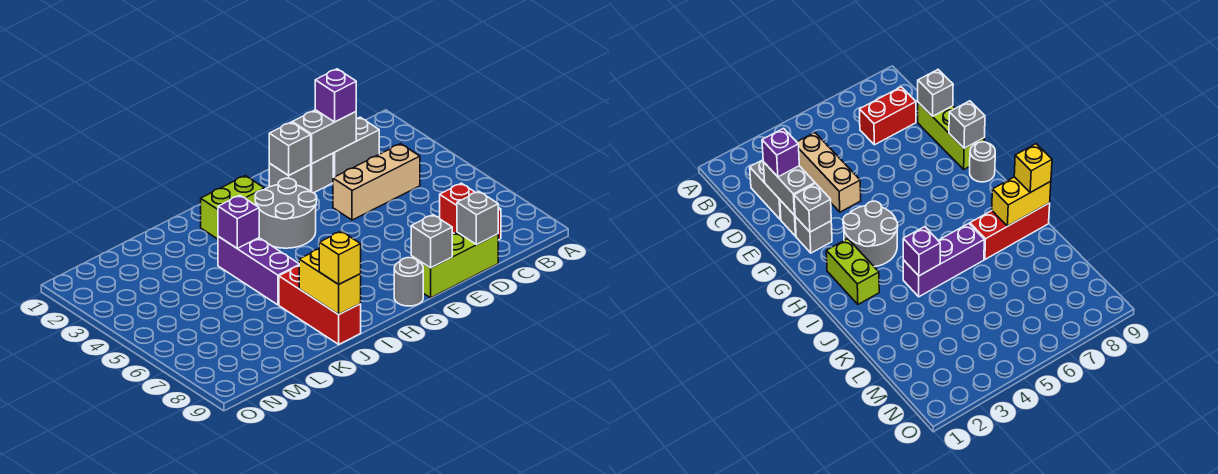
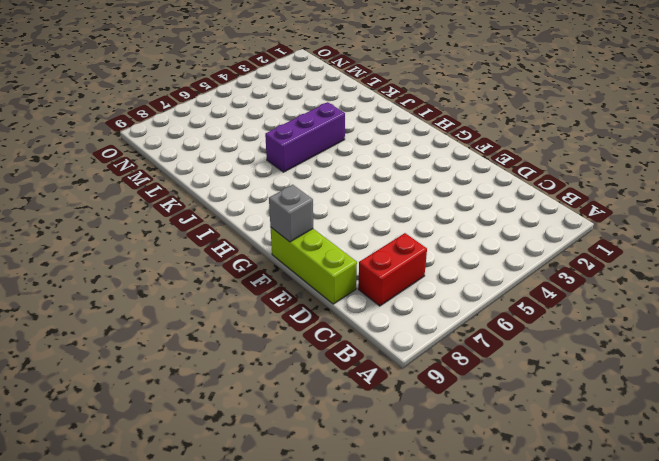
none -> grey brick C2:D2 level 1
none -> tan brick C4:E4 level 1
none -> grey brick E2 level 1

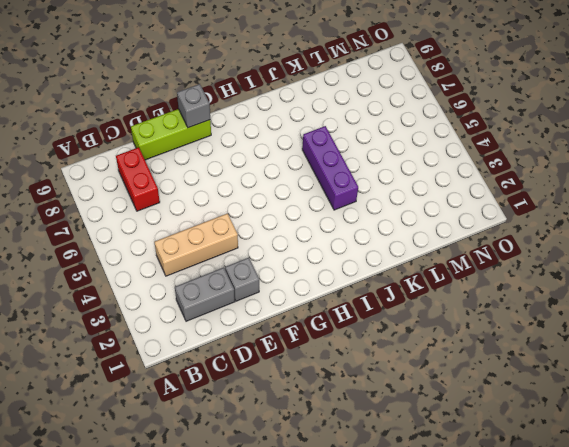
none -> grey brick F2 level 1
none -> grey round brick G3:H4 level 1
none -> grey round brick G9 level 1

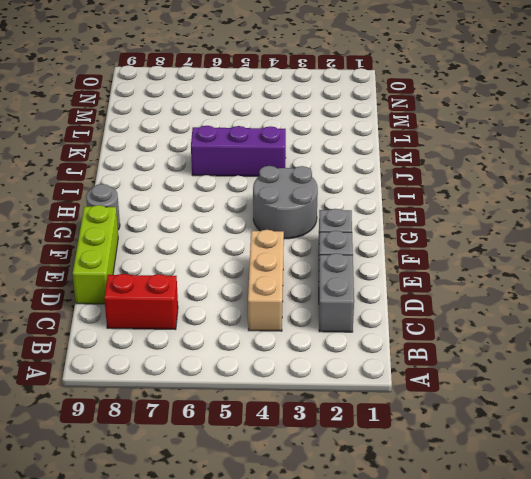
none -> lime brick H2:I2 level 1
none -> red brick J7:J9 level 1
none -> grey brick D2:E2 level 2

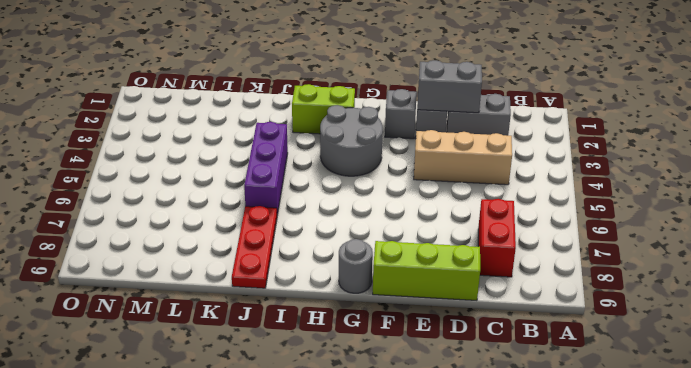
red plate J7:J9 level 1 -> red brick J7:J9 level 1
none -> grey brick D9 level 2
none -> grey brick F2 level 2
none -> grey brick F9 level 2

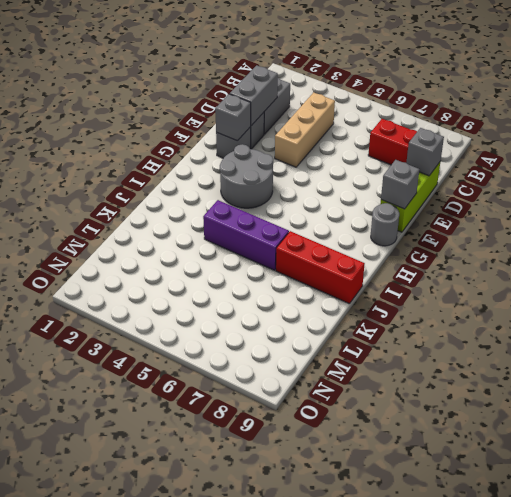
none -> lime brick H2:I2 level 1
none -> purple brick J4 level 2
none -> yellow brick J8:J9 level 2

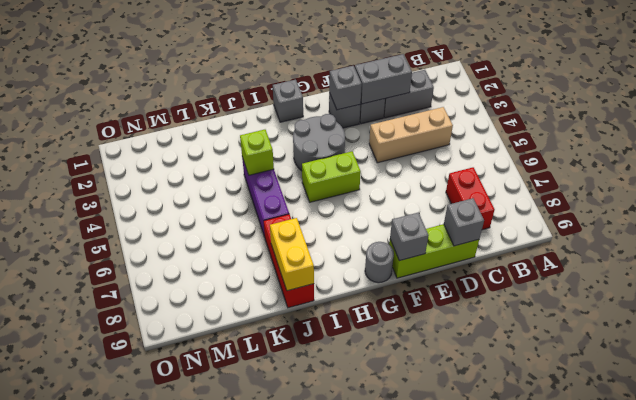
lime brick G5:H5 level 1 -> lime brick H2:I2 level 1
grey brick H1 level 1 -> none
lime brick J4 level 2 -> purple brick J4 level 2
none -> purple brick D2 level 3
none -> yellow brick J9 level 3

